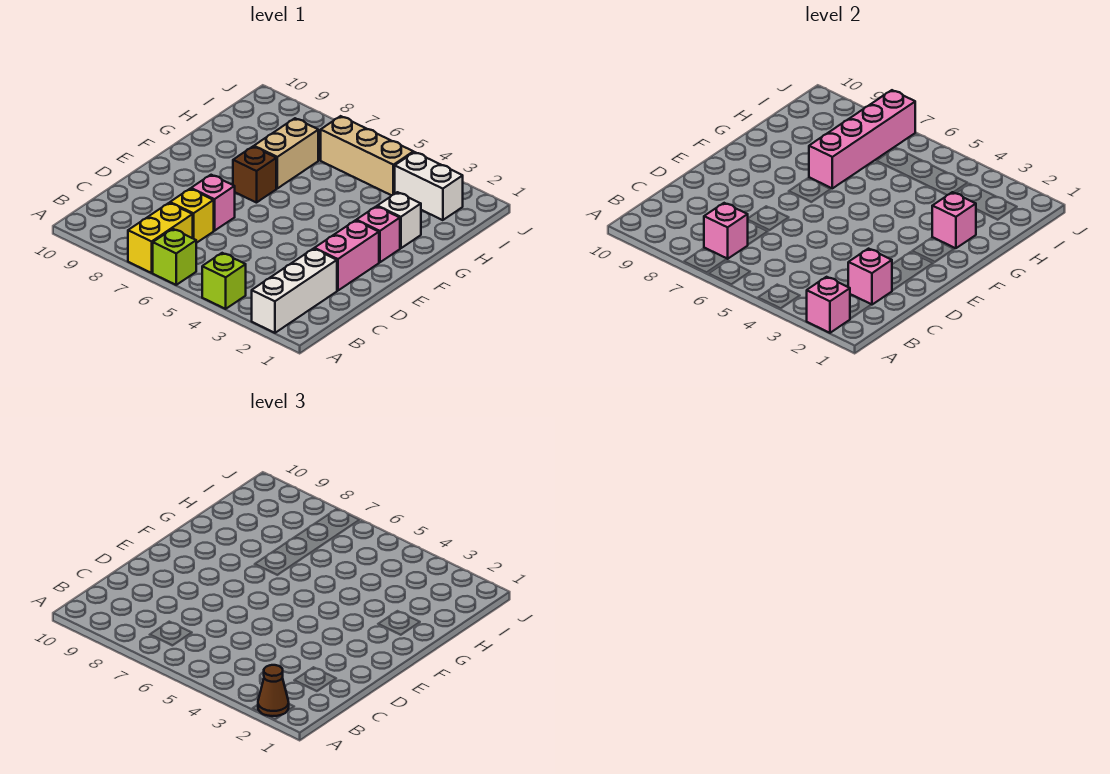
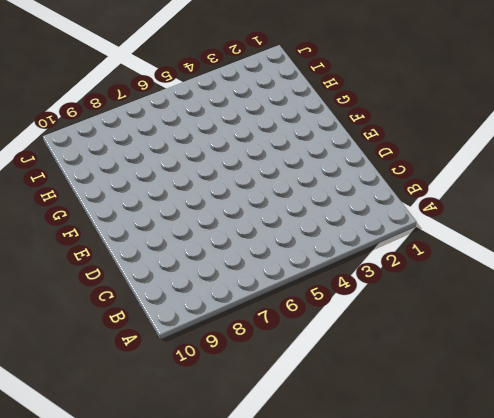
none -> white brick A2:C2 level 1
none -> lime brick A4 level 1
none -> lime brick A6 level 1

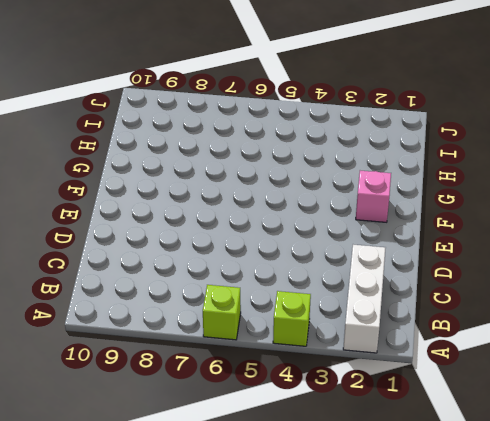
none -> yellow brick A7:B7 level 1
none -> yellow brick C7 level 1
none -> pink brick D2:E2 level 1

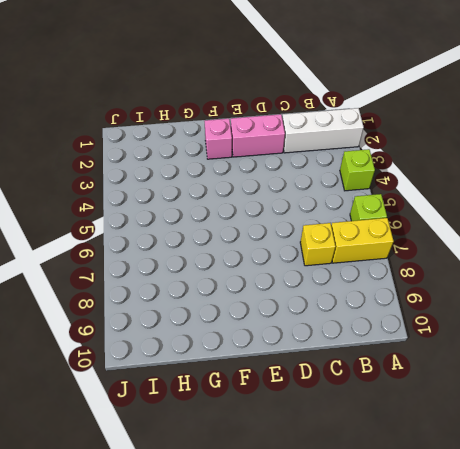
none -> pink brick D7 level 1
none -> brown brick F7 level 1
none -> white brick G2 level 1

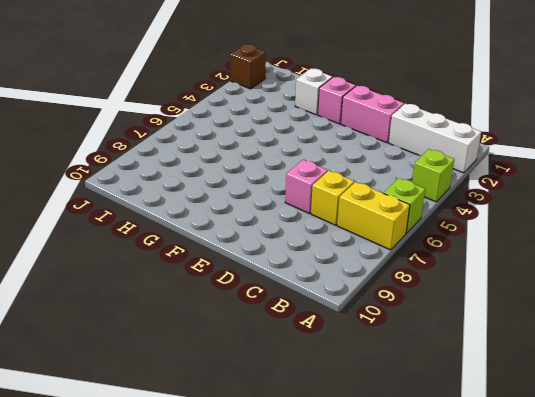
brown brick J2 level 1 -> brown brick F7 level 1
none -> tan brick G7:H7 level 1
none -> white brick I2:I3 level 1
none -> tan brick I4:I6 level 1

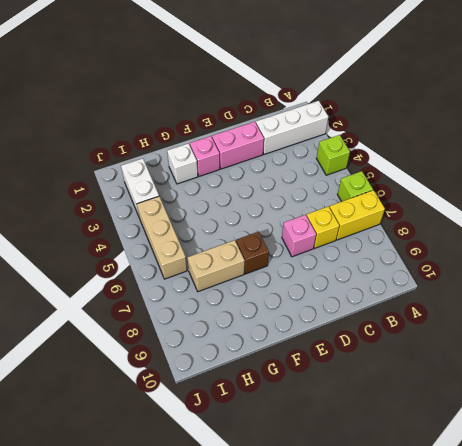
none -> pink brick A2 level 2
none -> pink brick B7 level 2
none -> pink brick C2 level 2

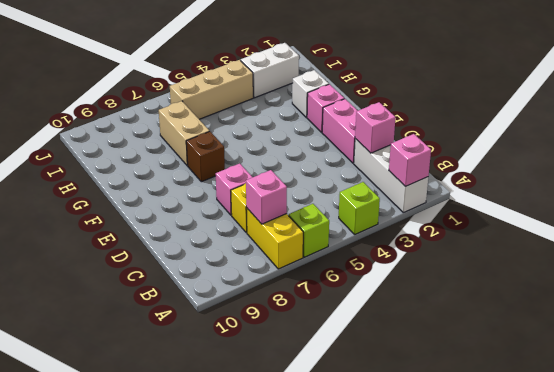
none -> pink brick G2 level 2
none -> pink brick G7:J7 level 2
none -> brown cone A2 level 3

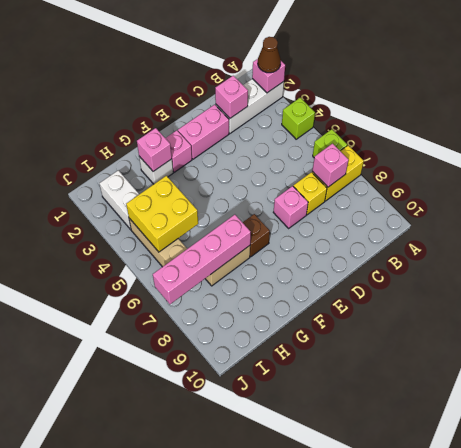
yellow brick H4:I5 level 2 -> none

